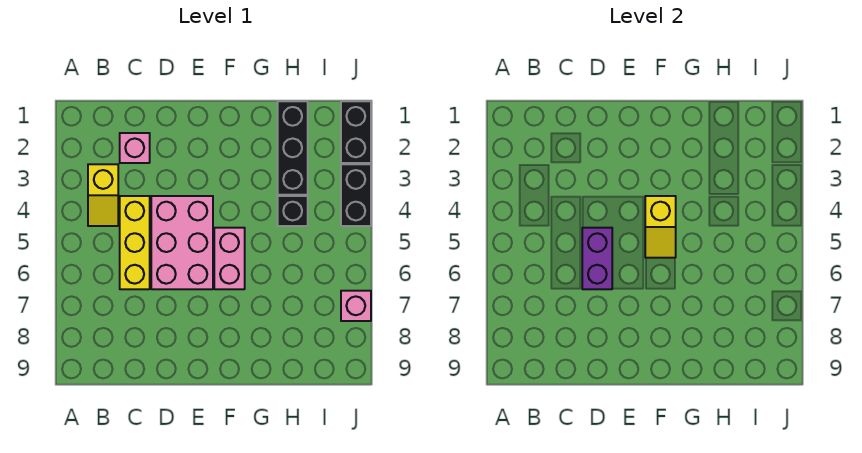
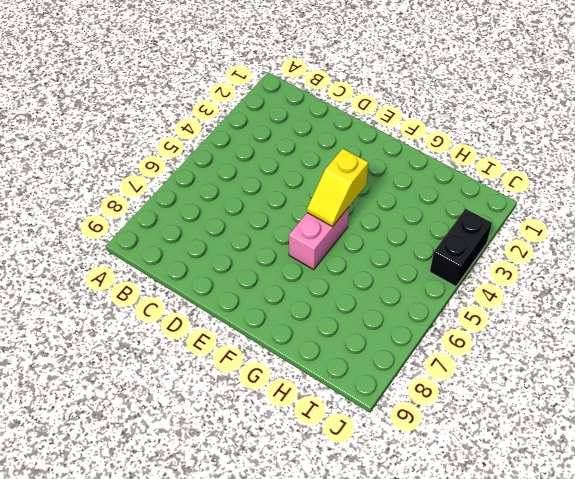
none -> yellow slope B3:B4 level 1 top 3
none -> pink brick C2 level 1
none -> yellow brick C4:C6 level 1

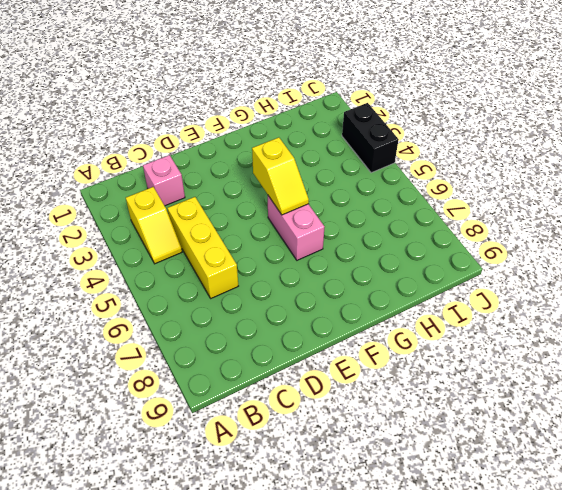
none -> pink brick D4:E6 level 1
none -> black brick H1:H3 level 1
none -> black brick H4 level 1

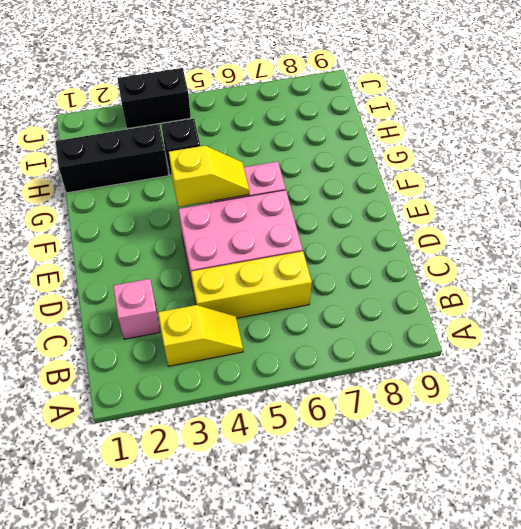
none -> black brick J1:J2 level 1
none -> pink brick J7 level 1
none -> purple brick D5:D6 level 2

